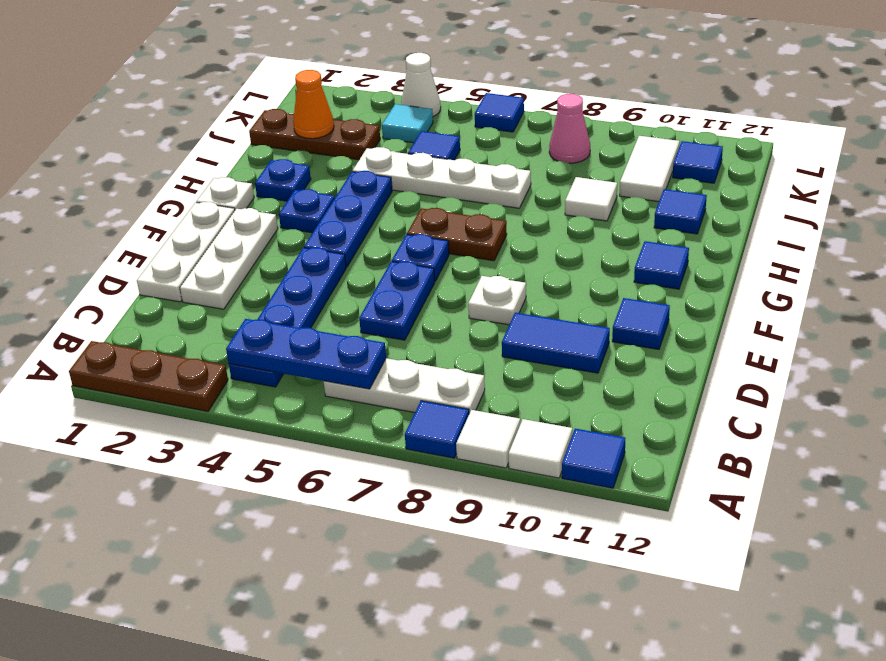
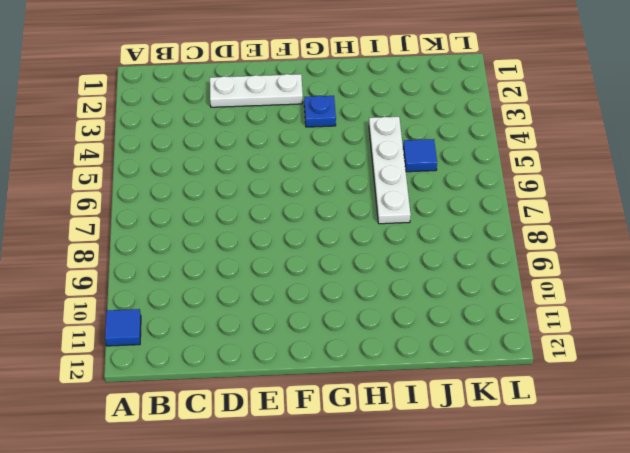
none -> brown plate A1:A3 level 1
none -> blue tile A8 level 1
none -> white tile A9 level 1
none -> white tile A10 level 1

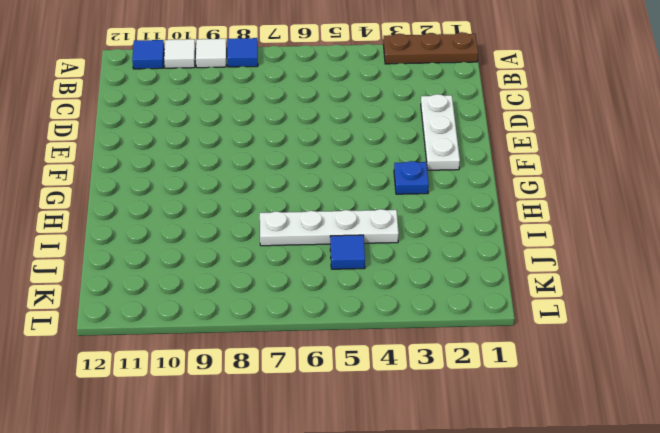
none -> blue plate B4:E4 level 1
none -> white plate B6:B8 level 1
none -> white plate D1:F1 level 1
none -> blue plate D6:E6 level 1

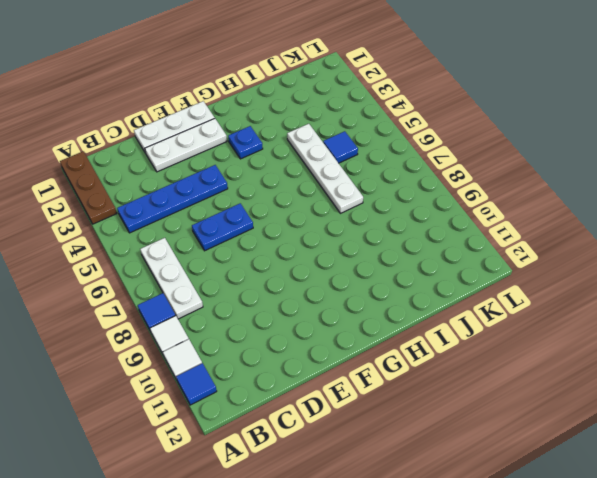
none -> blue tile D9:D10 level 1
none -> white plate E8 level 1
none -> blue tile E11 level 1
none -> blue plate F4:H4 level 1

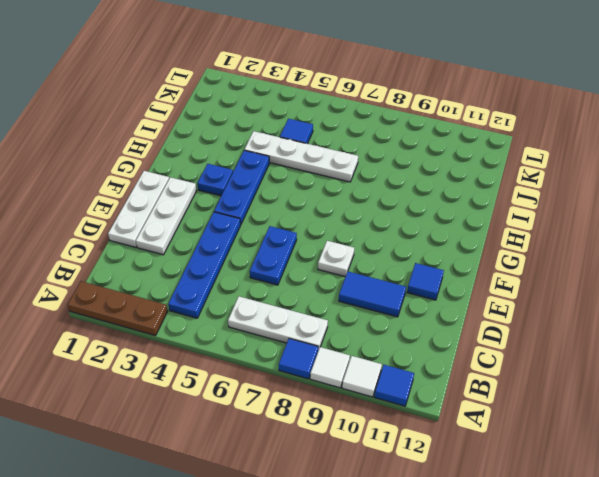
none -> blue plate F6 level 1
none -> white plate G1 level 1
none -> brown plate G6:G7 level 1
none -> blue tile G11 level 1

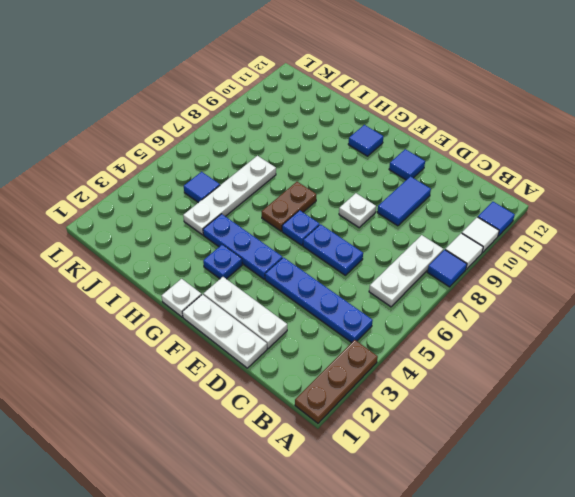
none -> blue plate H2 level 1
none -> white tile I9 level 1
none -> blue tile I11 level 1
none -> brown plate J1:J3 level 1

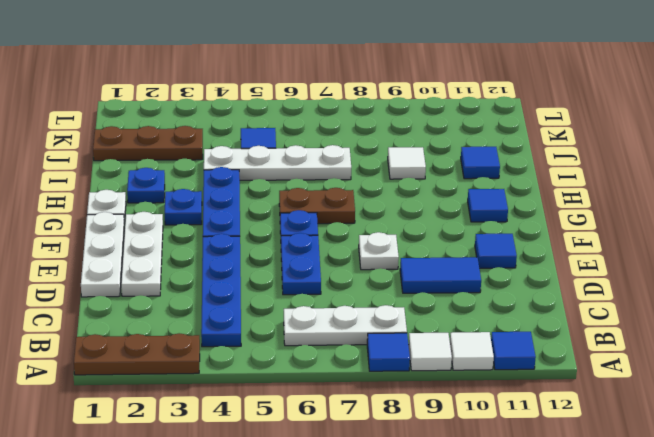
none -> white tile J10:K10 level 1
none -> cyan tile K4 level 1
none -> pink cone K8 level 1
none -> blue tile K11 level 1

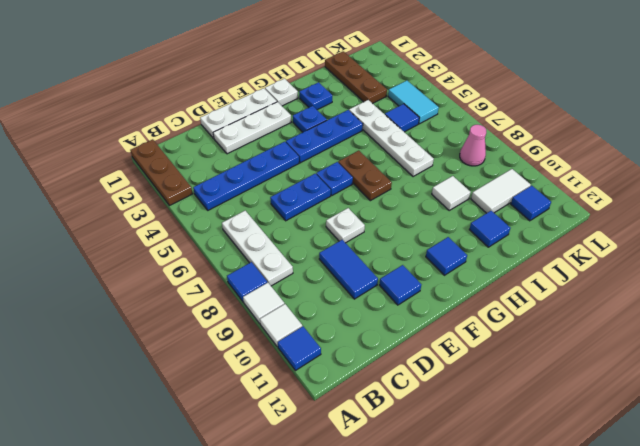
cyan tile K4:K5 level 1 -> cyan tile K4 level 1
none -> white cone L4 level 1
none -> blue tile L6 level 1
none -> blue plate B4:B6 level 2
none -> orange cone J2 level 2

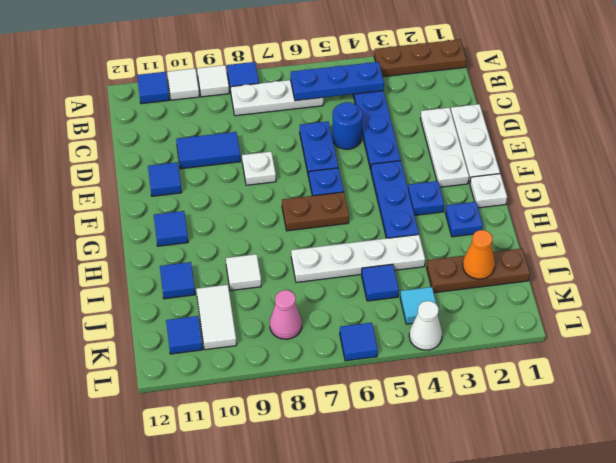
blue round brick D5 level 1 -> none

